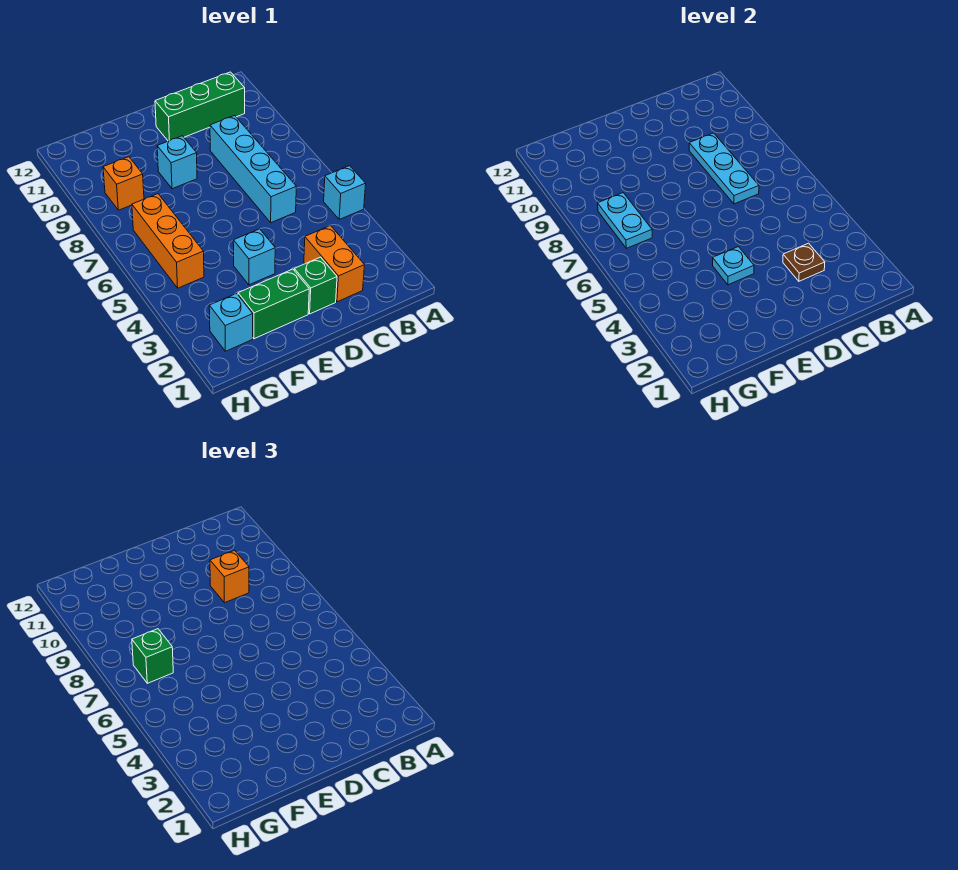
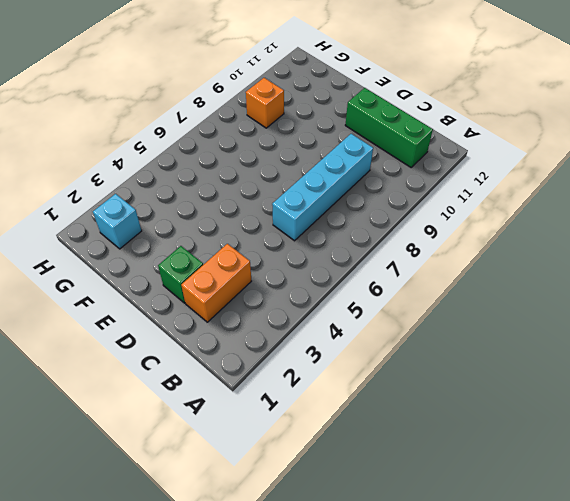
none -> cyan brick A5 level 1
none -> green brick E2:F2 level 1
none -> cyan brick E4 level 1

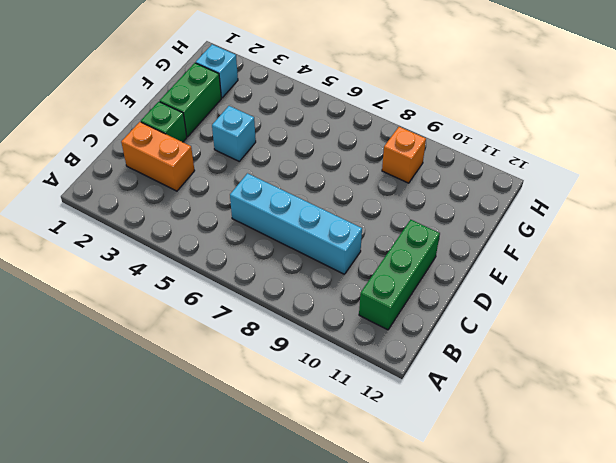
none -> cyan brick A5 level 1
none -> cyan brick E9 level 1
none -> orange brick G5:G7 level 1

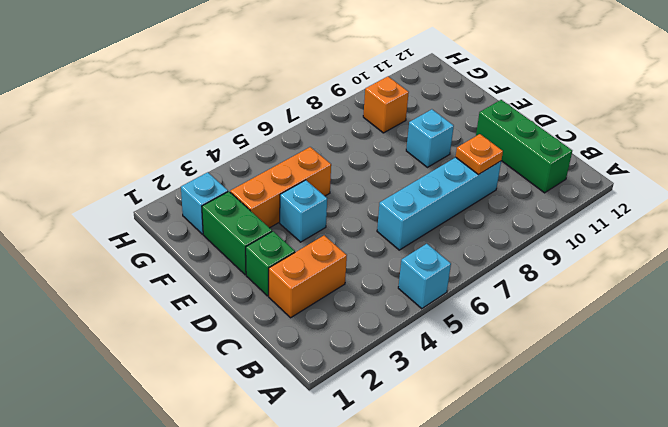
orange plate C9 level 2 -> cyan plate C7:C9 level 2
orange brick F3:F5 level 1 -> orange brick G5:G7 level 1
none -> brown plate C3 level 2
none -> cyan plate E4 level 2
none -> cyan plate G7:G8 level 2

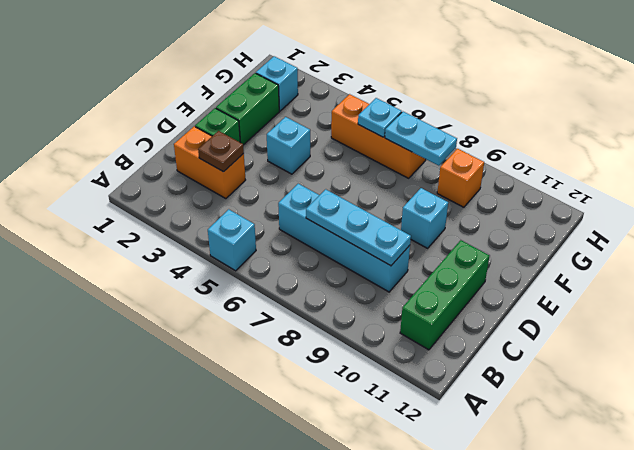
cyan plate G6 level 2 -> cyan plate E4 level 2
none -> orange brick C9 level 3
none -> green brick G7 level 3

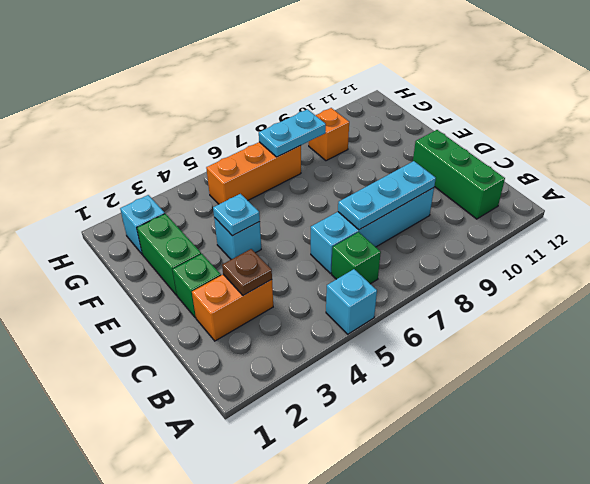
green brick B6 level 1 -> green brick G7 level 3
none -> cyan brick E9 level 1
none -> orange brick C9 level 3

